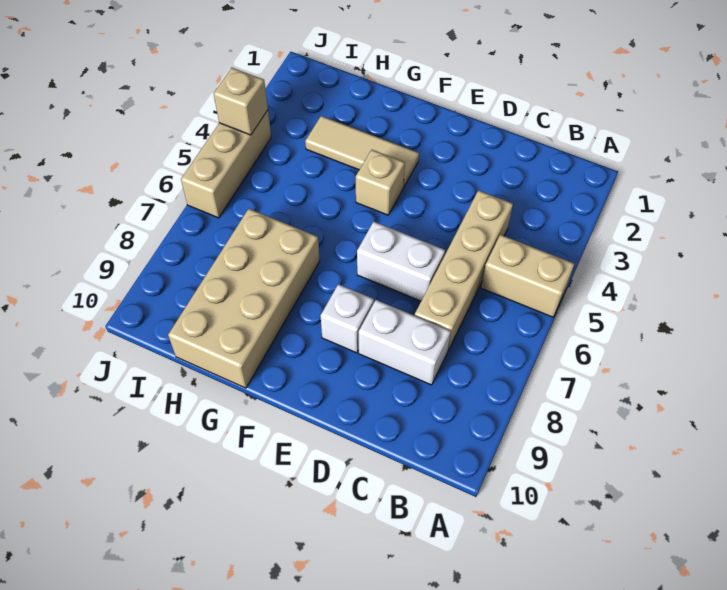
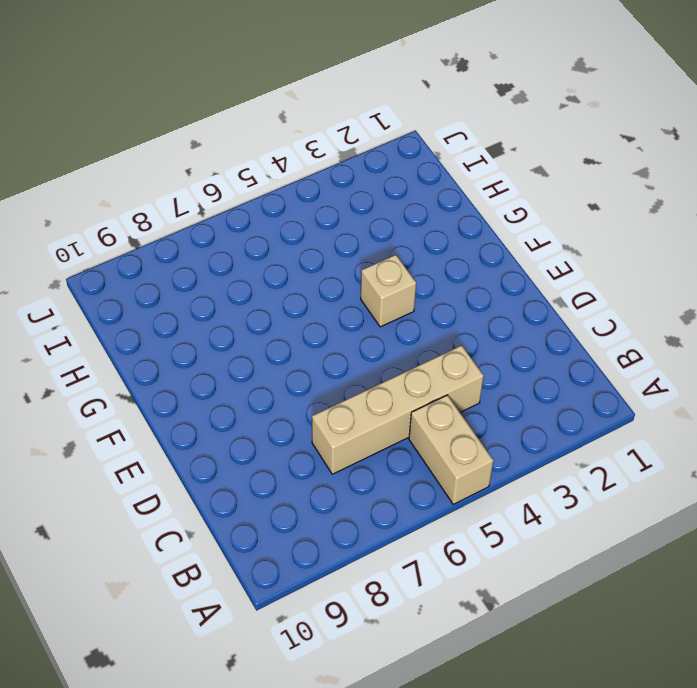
none -> white brick C8:D8 level 1
none -> white brick D6:E6 level 1

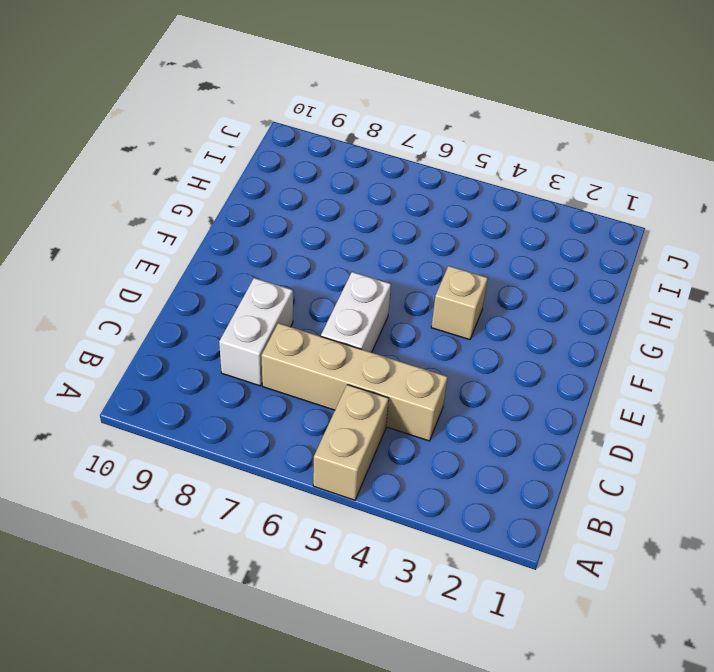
none -> white brick E8 level 1
none -> tan tile F3:H3 level 1

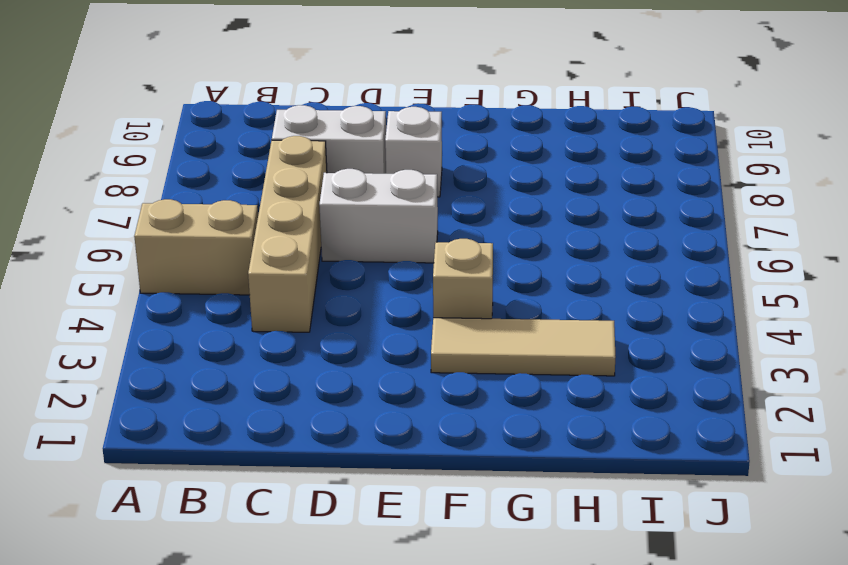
none -> tan brick G7:H10 level 1
none -> tan brick J4:J6 level 1

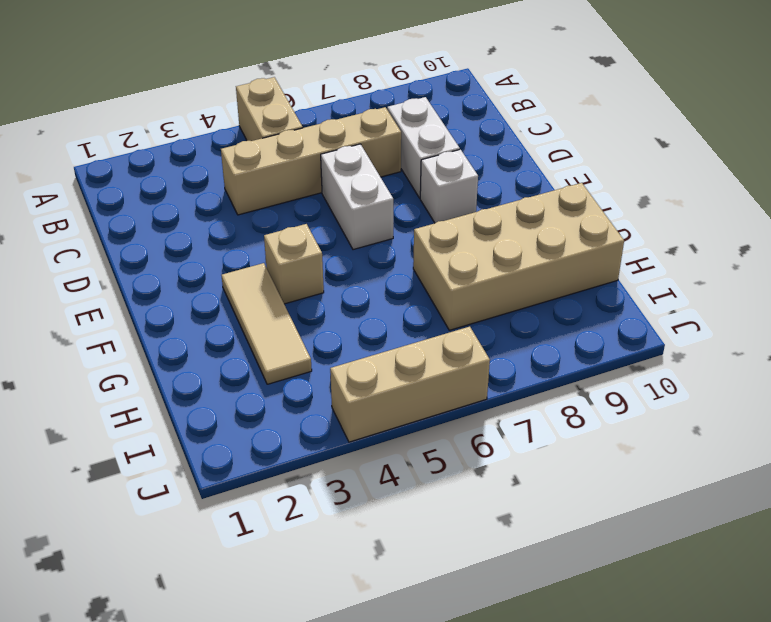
none -> tan brick J4 level 2

